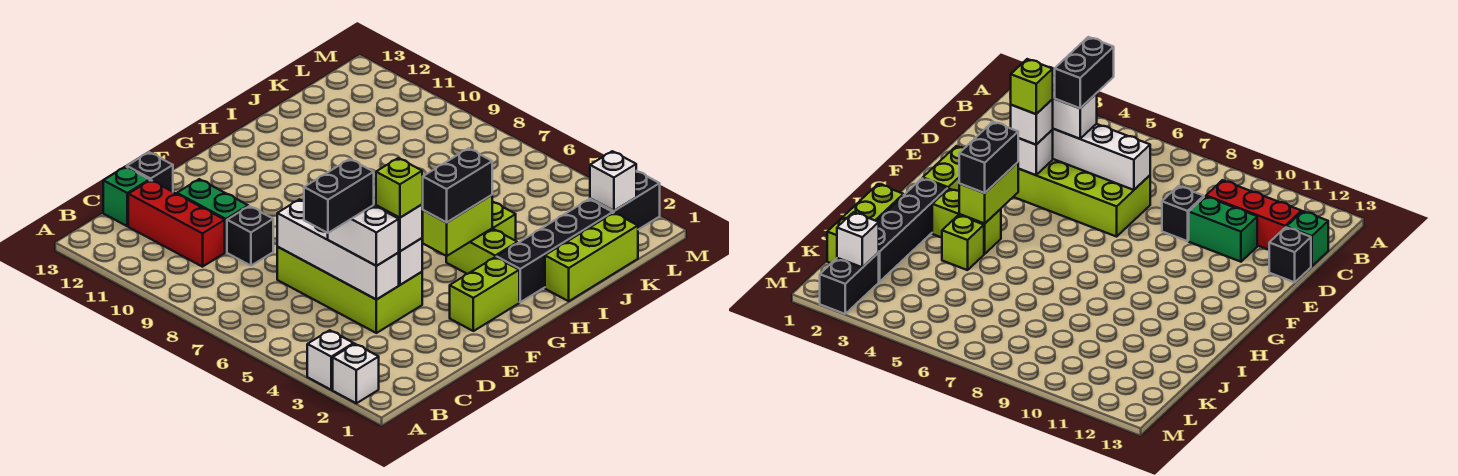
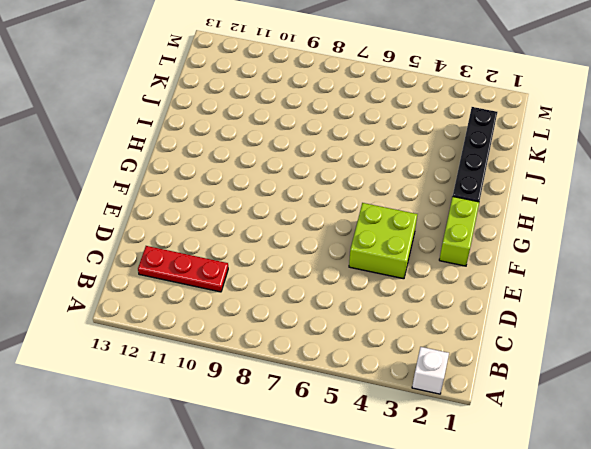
red plate C10:C12 level 1 -> red brick C10:C12 level 1
lime brick E4:F5 level 1 -> lime brick D4:E7 level 1
none -> white brick A3 level 1
none -> green brick C13 level 1
none -> black brick D9 level 1

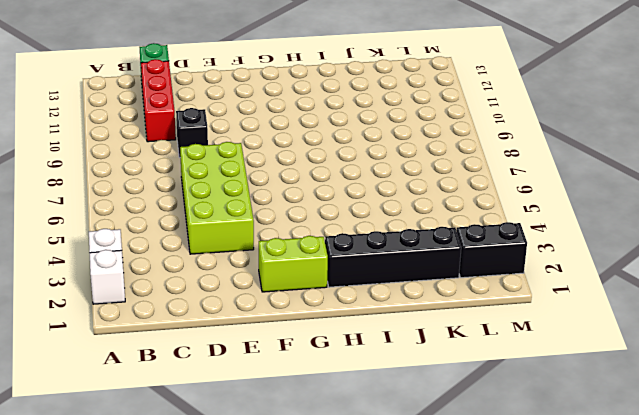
none -> green brick D10:D11 level 1
none -> black brick D13 level 1
none -> lime brick H3:H4 level 1

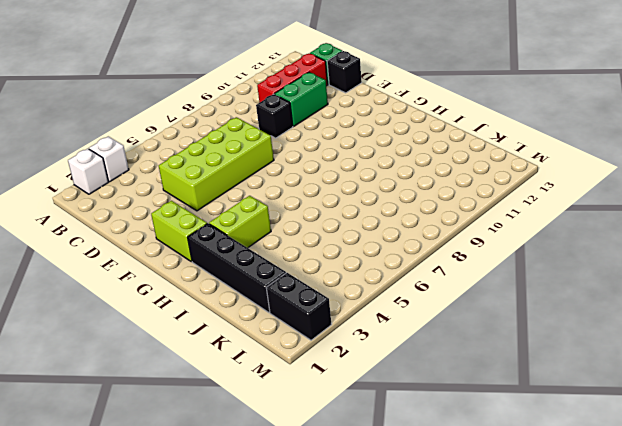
none -> lime brick I1:K1 level 1
none -> lime brick I4 level 1
none -> white brick D4:D7 level 2

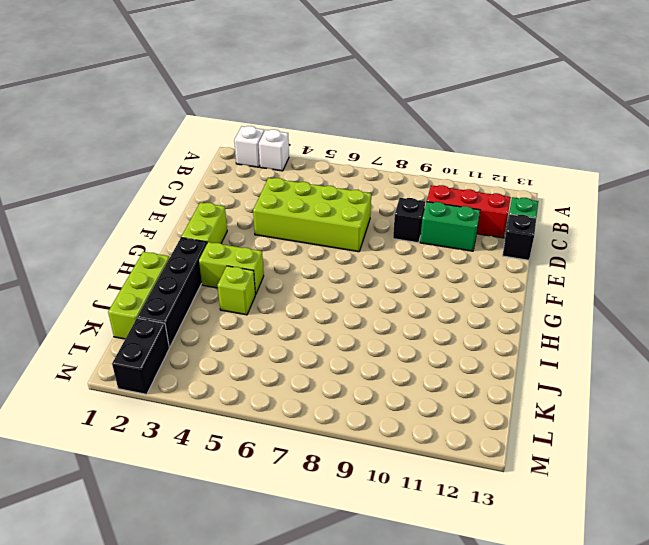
none -> white brick D4:D7 level 2
none -> white brick E4 level 2
none -> lime brick G4:H4 level 2

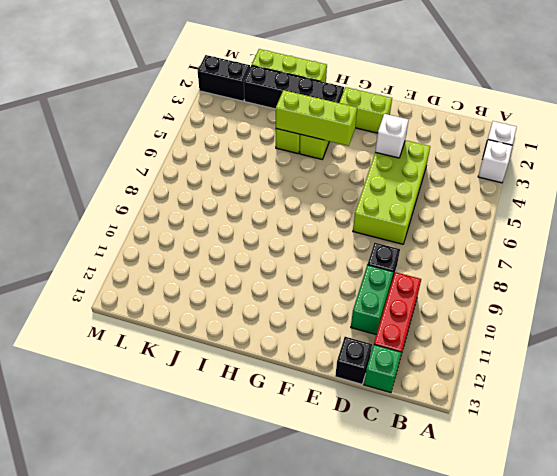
lime brick G4:I4 level 2 -> lime brick G4:H4 level 2
none -> white brick D4:D7 level 2
none -> white brick L2 level 2
none -> white brick D4:D5 level 3

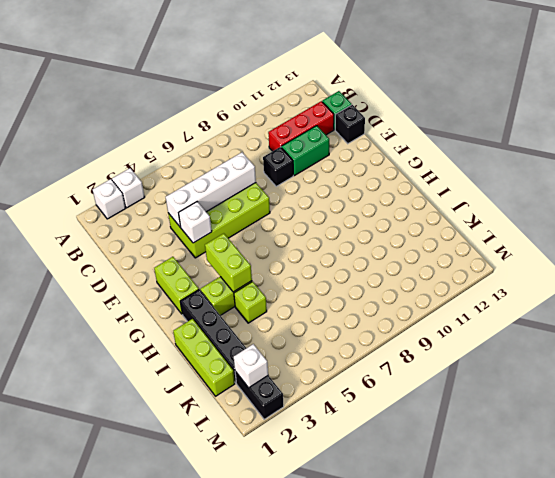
none -> white brick D4:D5 level 3
none -> white brick E4 level 3
none -> black brick G4:H4 level 3

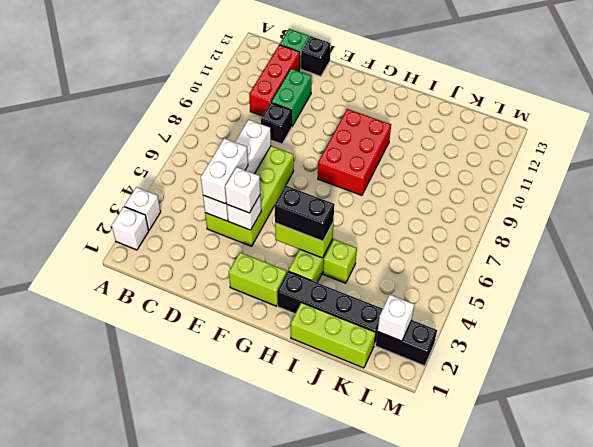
red brick G8:H10 level 1 -> none
none -> black brick C5:D5 level 4
none -> lime brick E4 level 4

